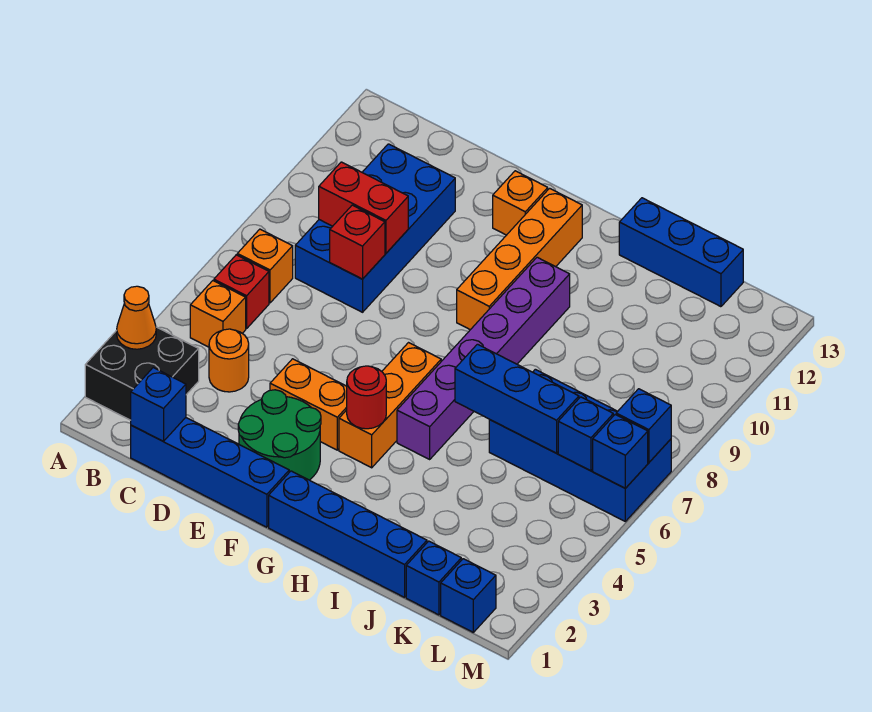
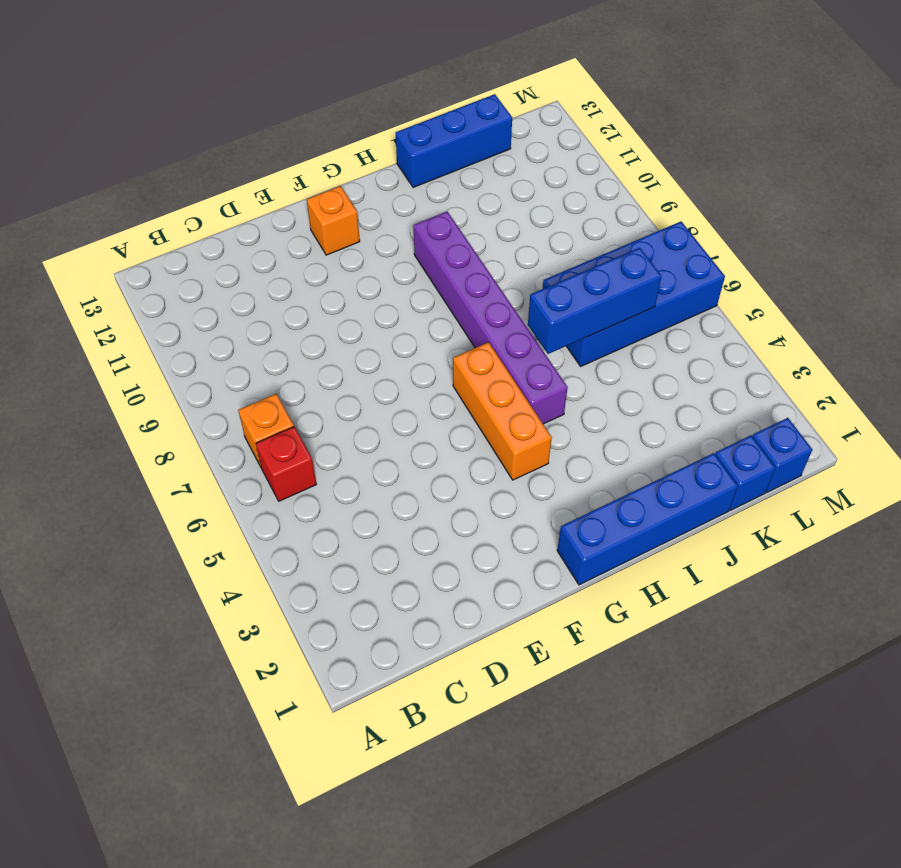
none -> black brick A2:B3 level 1
none -> orange brick B5 level 1
none -> blue brick C1:F1 level 1

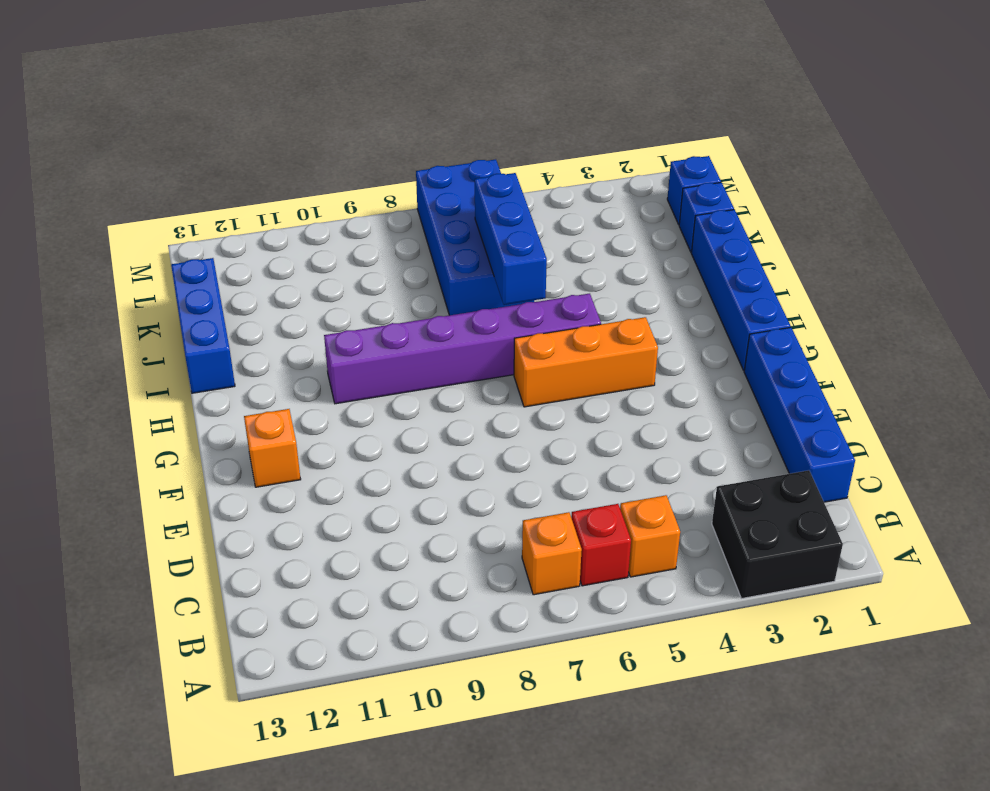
none -> orange round brick C4 level 1
none -> blue brick C8:D11 level 1
none -> green round brick E2:F3 level 1

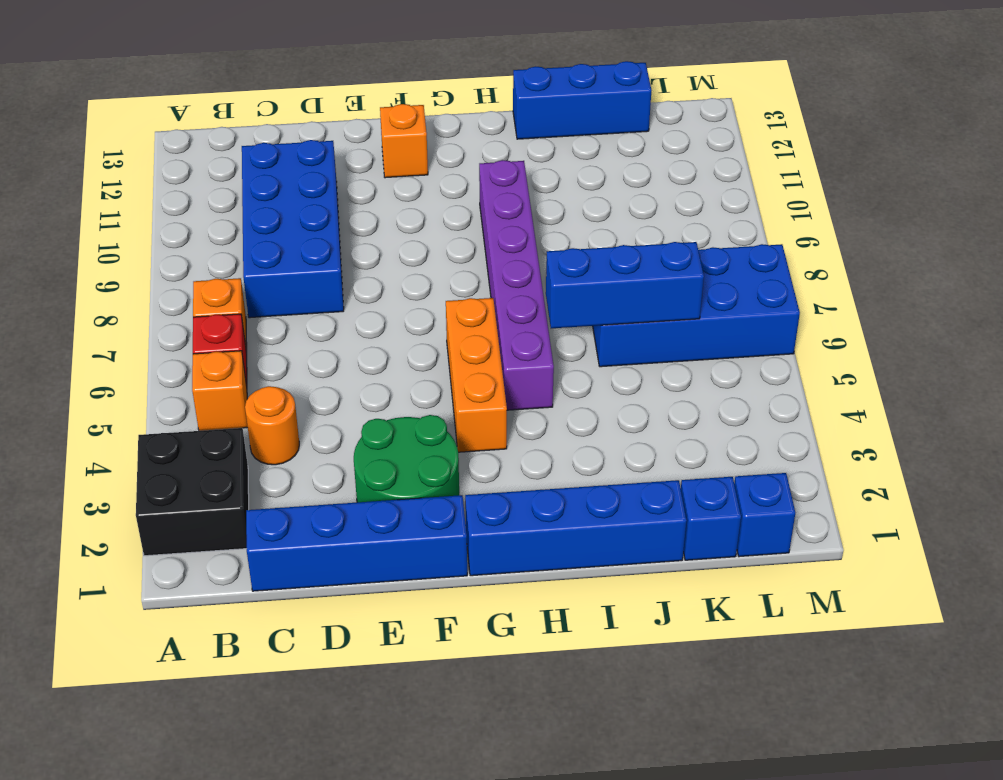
none -> orange brick E4:F4 level 1
none -> orange brick G9:G12 level 1
none -> orange cone A3 level 2

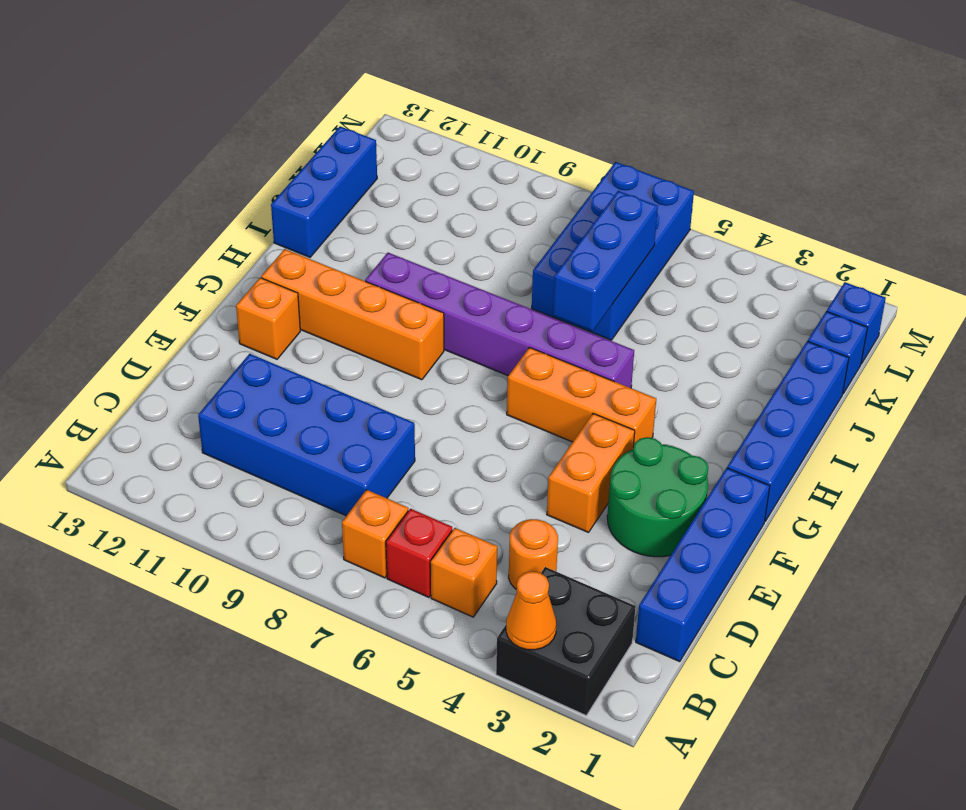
none -> blue brick C1 level 2
none -> red brick C9:D9 level 2
none -> red brick D8 level 2

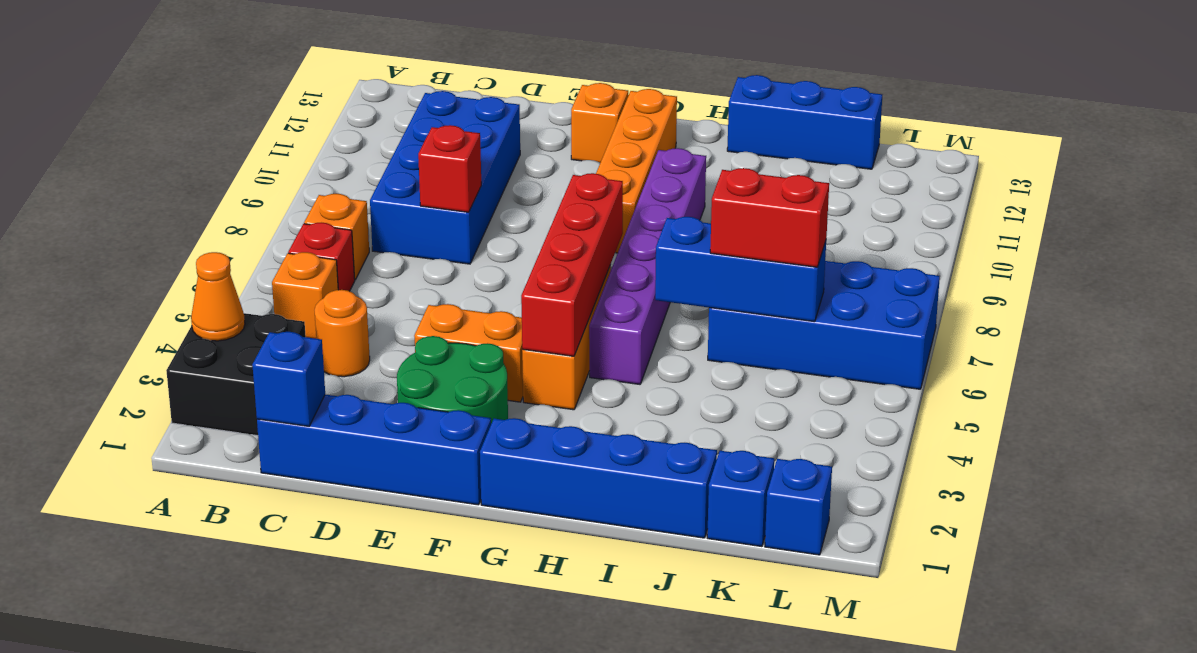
red brick G4:G7 level 2 -> red round brick G4 level 2
red brick J6:K6 level 3 -> red brick C9:D9 level 2
none -> blue brick L6 level 2
none -> blue brick M6 level 2
none -> blue brick M7 level 2

